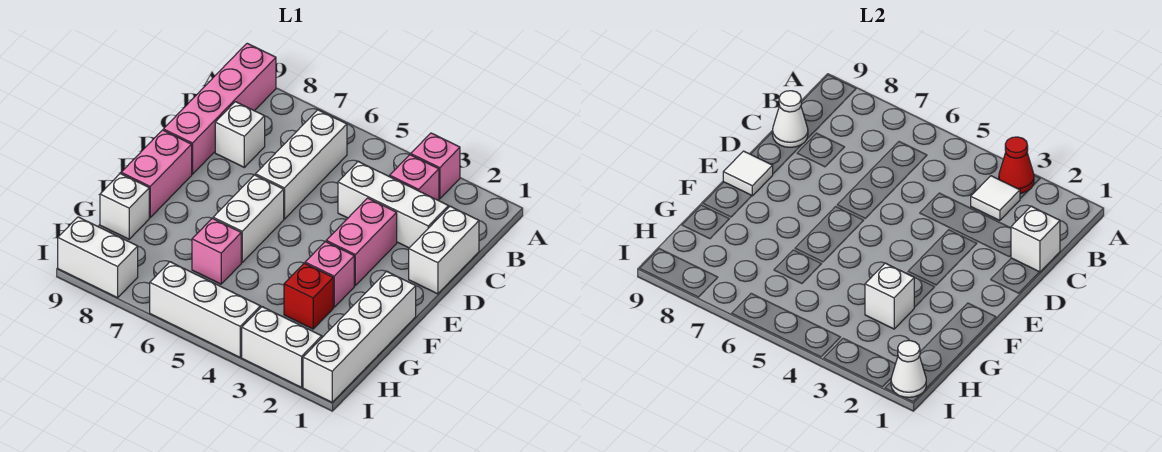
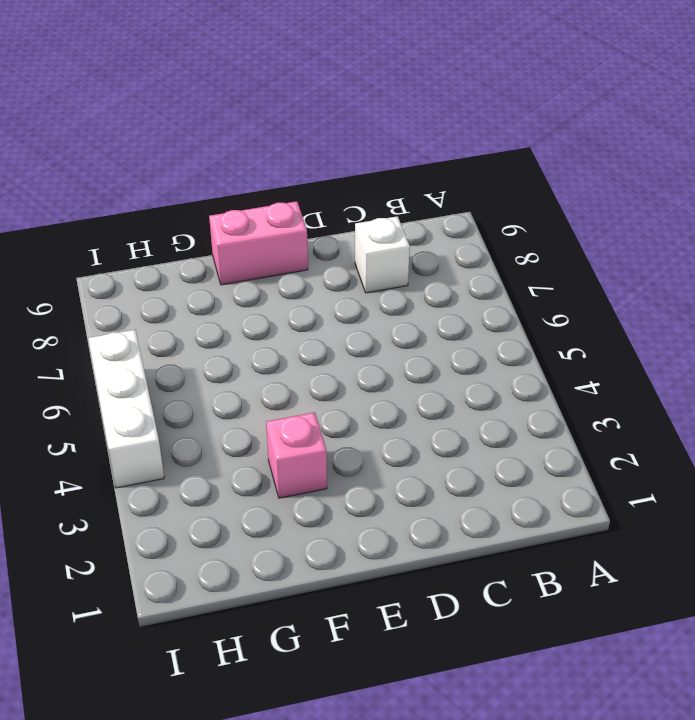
none -> pink brick A3 level 1
none -> pink brick A9:D9 level 1
none -> pink brick B3 level 1

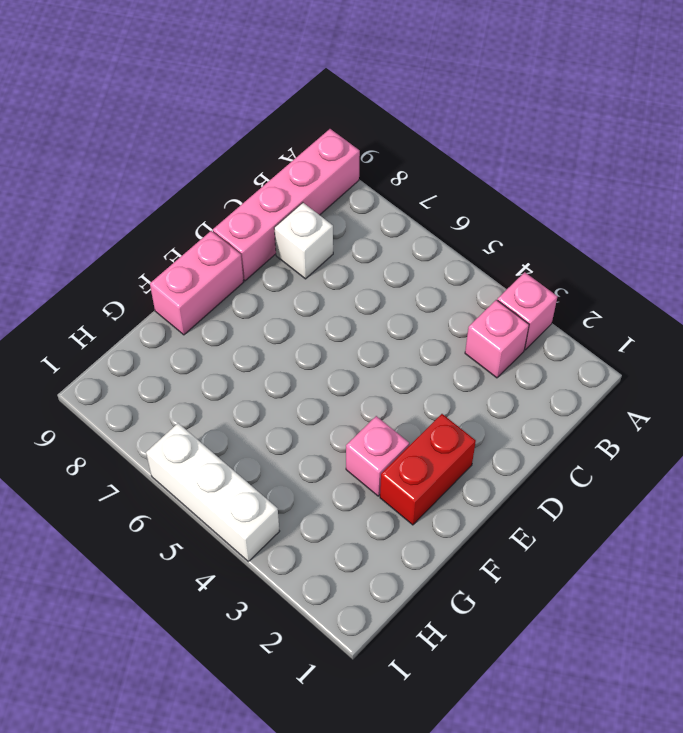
red brick E2:F2 level 1 -> none
none -> white brick B6:D6 level 1
none -> white brick C1:D1 level 1
none -> white brick C2:C4 level 1

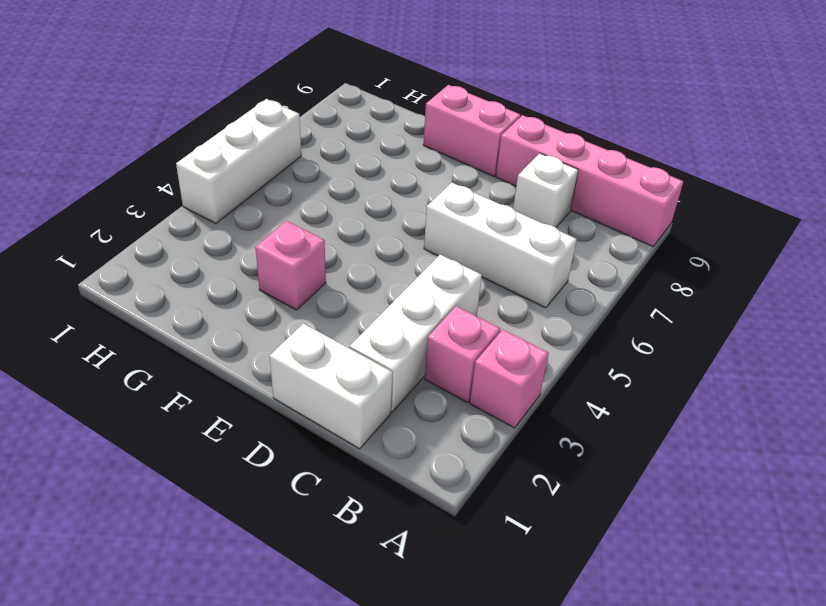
none -> pink brick D3:E3 level 1
none -> white brick E6:F6 level 1
none -> white brick F1:I1 level 1

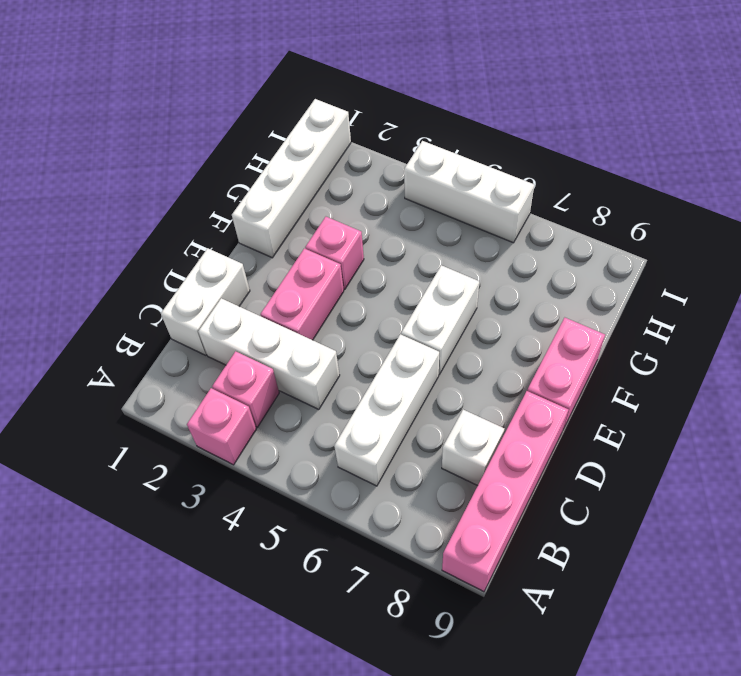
none -> red brick G3 level 1
none -> pink brick G6 level 1
none -> white brick G9 level 1

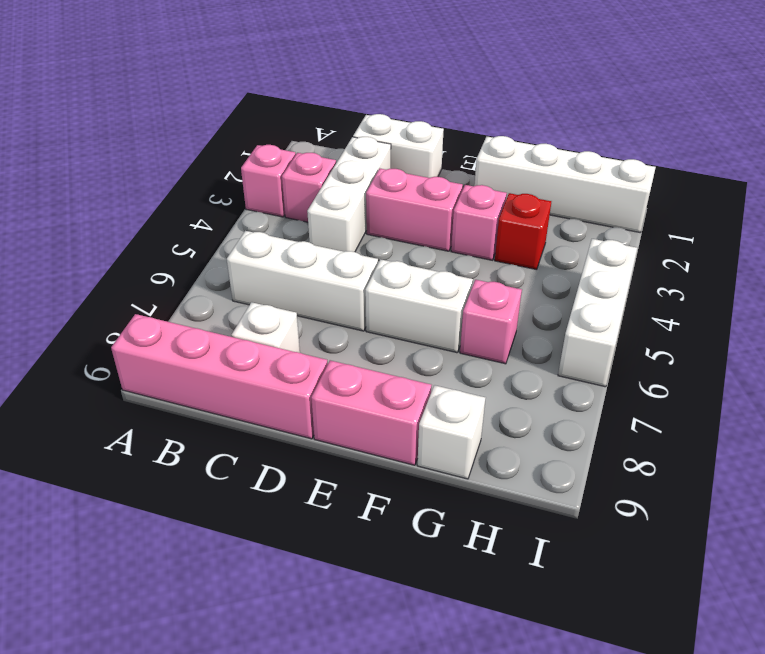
none -> white brick I2:I3 level 1
none -> white brick I8:I9 level 1
none -> red cone A3 level 2

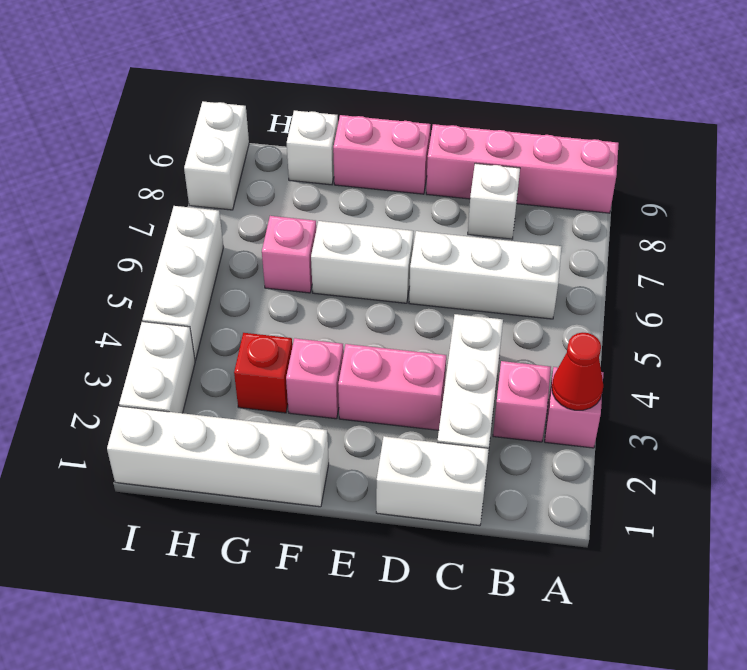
none -> white tile B3 level 2
none -> white brick C1 level 2
none -> white cone C9 level 2

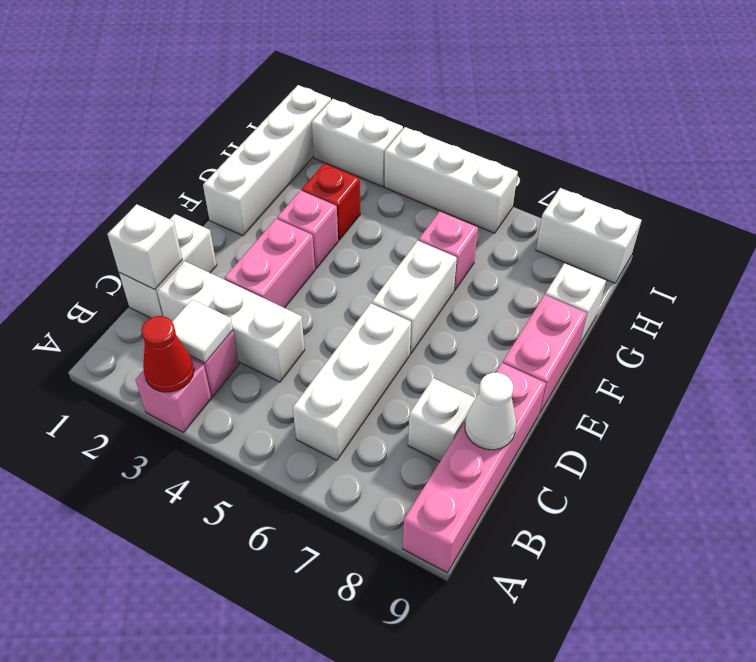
none -> white tile E9 level 2
none -> white brick G3 level 2
none -> white cone I1 level 2

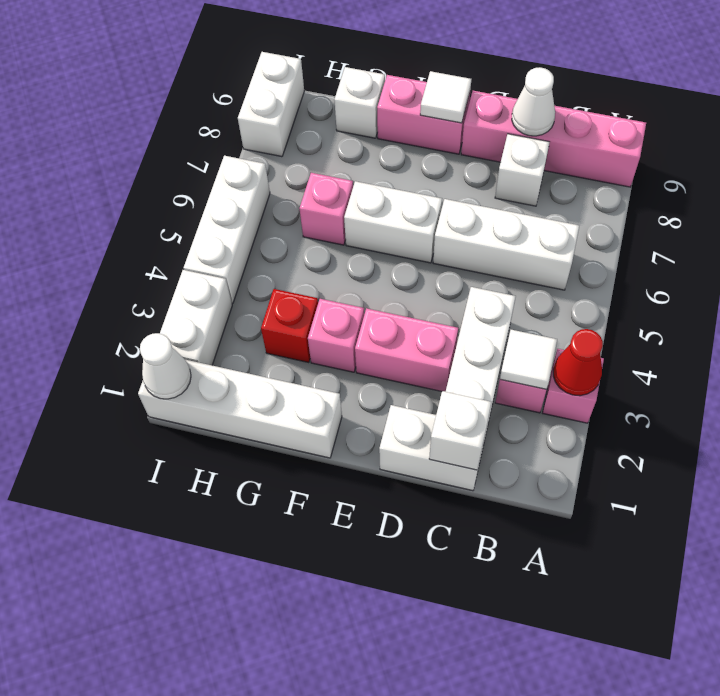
none -> white brick G3 level 2

